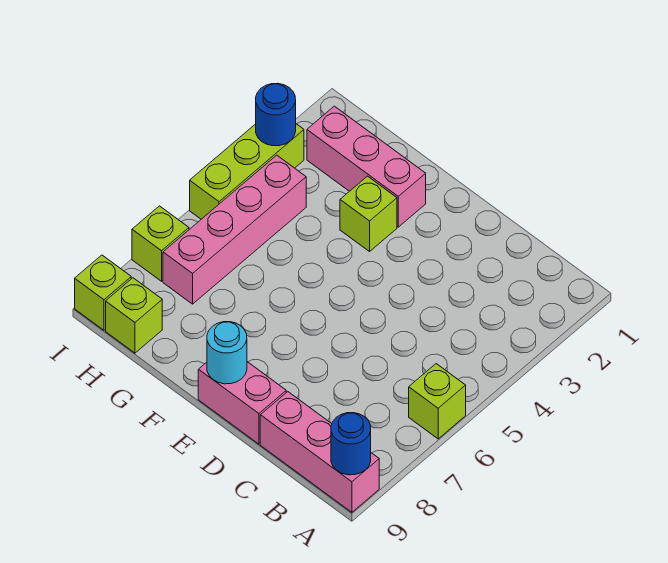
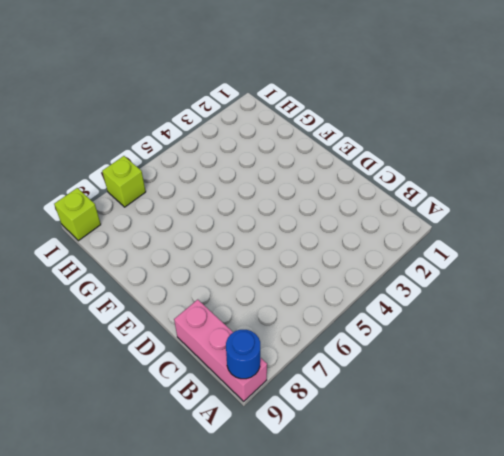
none -> lime brick A6 level 1
none -> pink brick D9:E9 level 1
none -> pink brick F2:H2 level 1

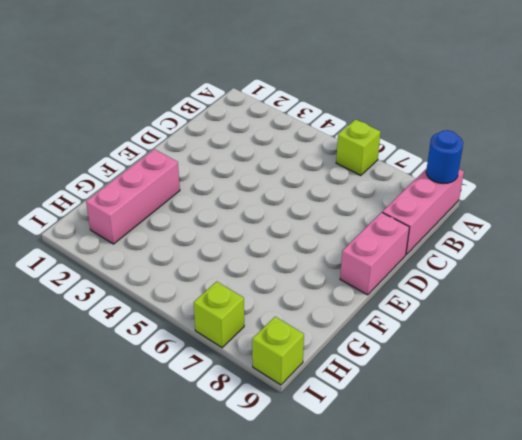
none -> lime brick F3 level 1
none -> pink brick H4:H7 level 1
none -> lime brick H9 level 1

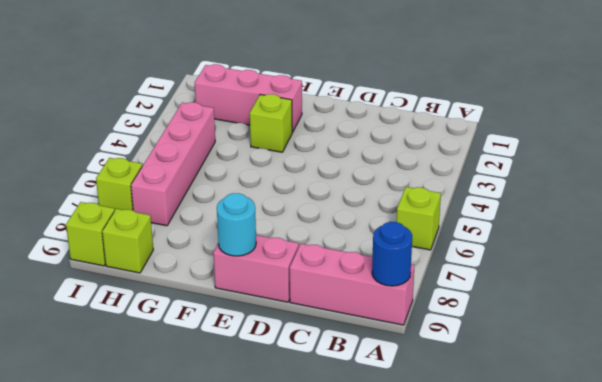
none -> lime brick I3:I5 level 1
none -> blue round brick I3 level 2

